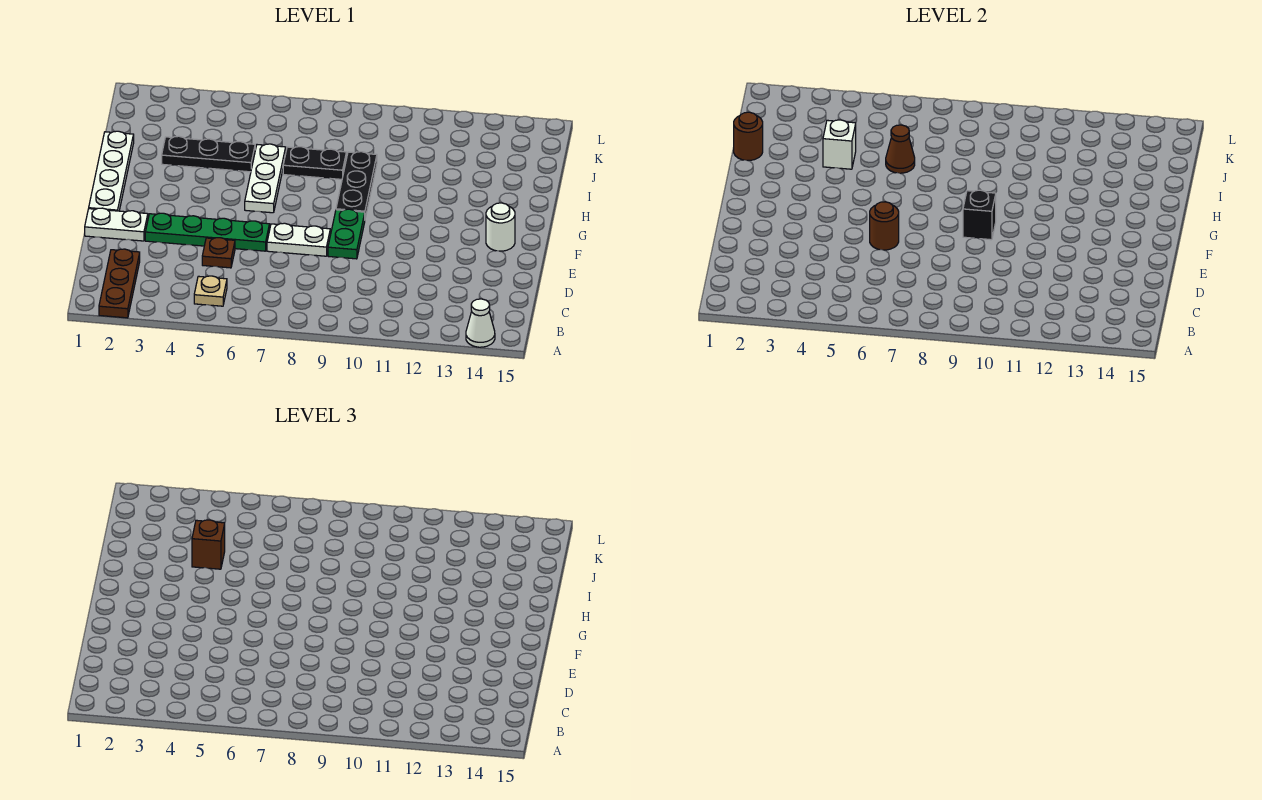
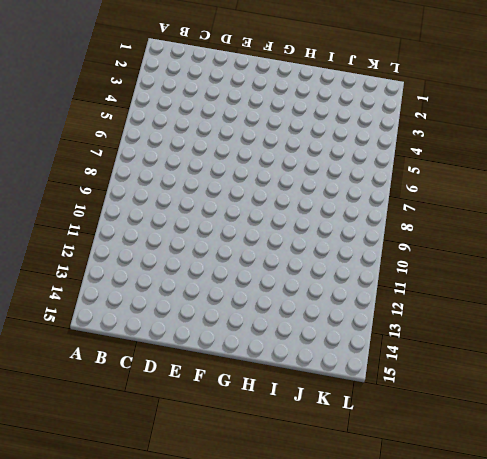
none -> brown plate A2:C2 level 1
none -> white cone A14 level 1
none -> tan plate B5 level 1

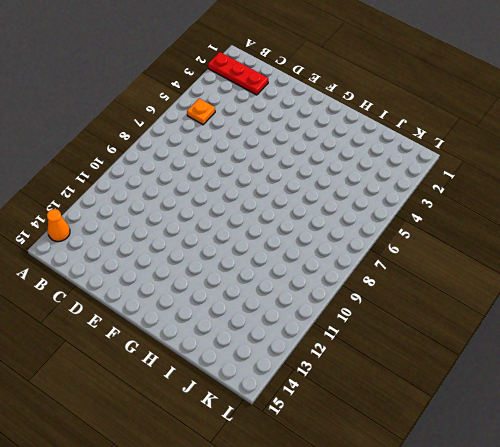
red plate A2:C2 level 1 -> brown plate A2:C2 level 1
orange cone A14 level 1 -> white cone A14 level 1
orange plate B5 level 1 -> tan plate B5 level 1
none -> brown plate D5 level 1
none -> white plate E1:E2 level 1
none -> green plate E3:E6 level 1

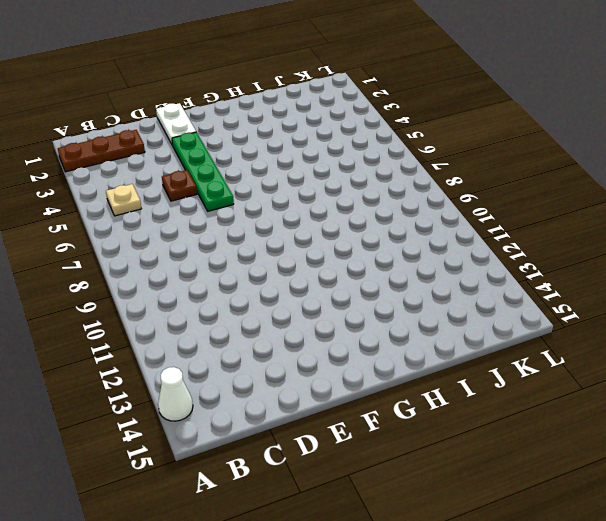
none -> white plate E7:E8 level 1
none -> green plate E9:F9 level 1
none -> white plate F1:I1 level 1

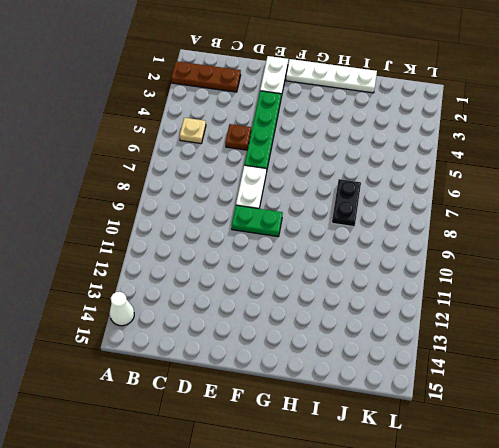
none -> white round brick F14 level 1
none -> white plate G6:I6 level 1
none -> black plate G9:I9 level 1

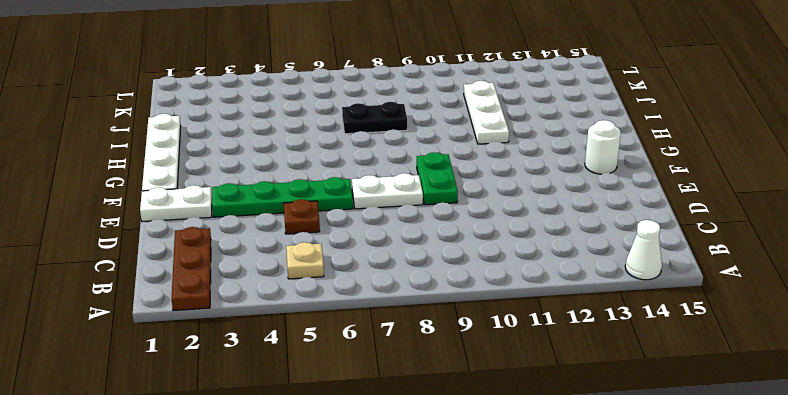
white plate H11:J11 level 1 -> white plate G6:I6 level 1
none -> black plate G9:I9 level 1
none -> black plate I3:I5 level 1
none -> brown round brick E6 level 2

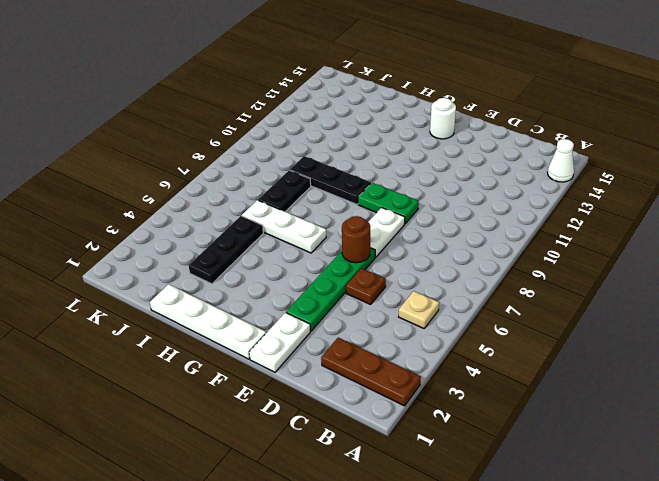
none -> black brick F9 level 2
none -> brown round brick I1 level 2
none -> white brick I4 level 2

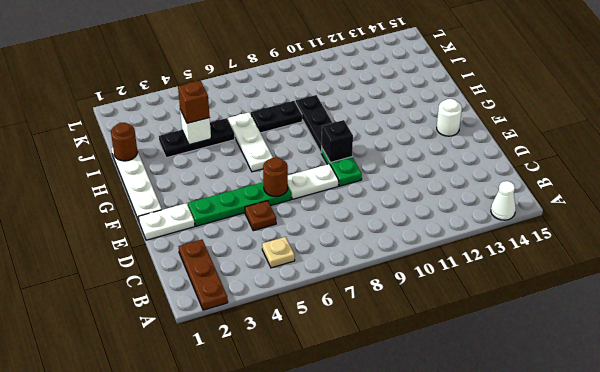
none -> brown cone I6 level 2

